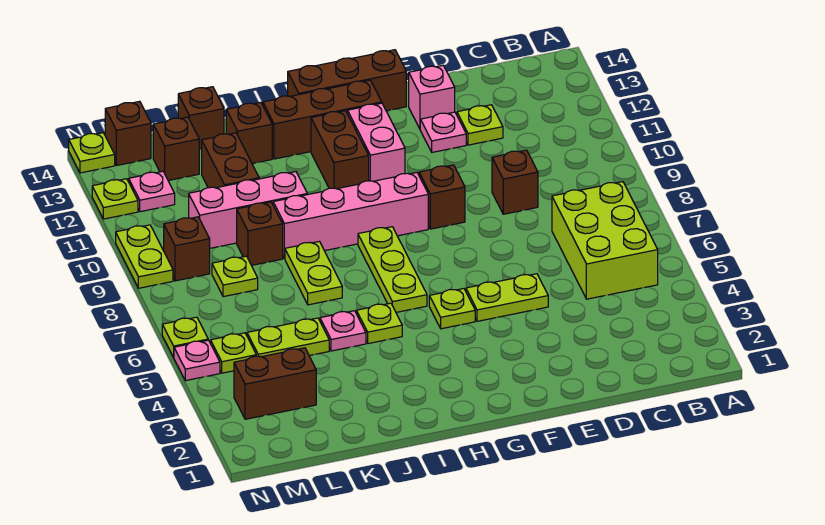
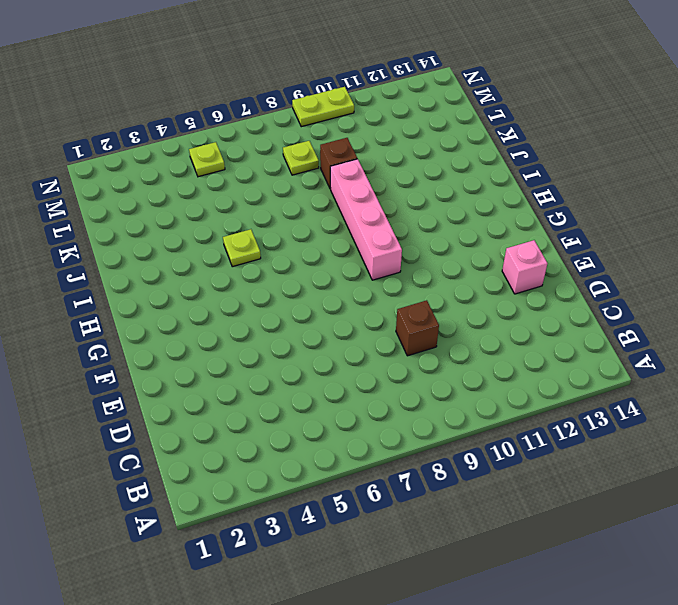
none -> lime brick B5:C7 level 1
none -> lime plate D12 level 1
none -> lime plate E5:F5 level 1
none -> pink plate E12 level 1

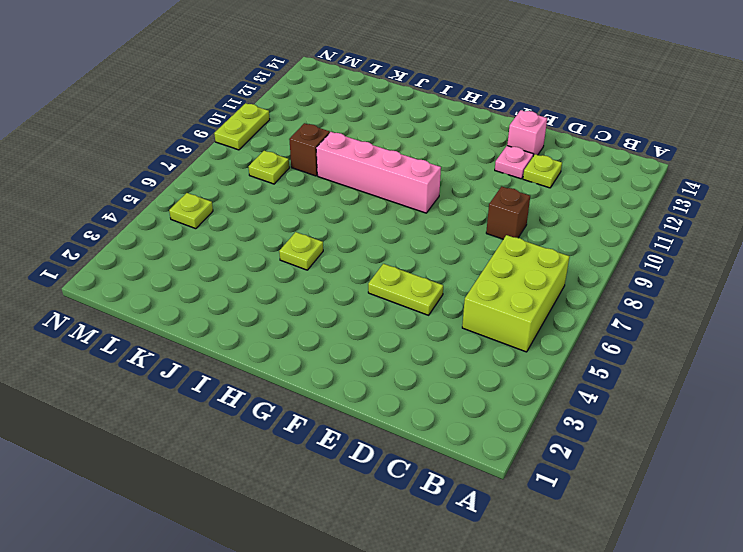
none -> brown brick F9 level 1
none -> brown brick F14:H14 level 1
none -> lime plate G5 level 1
none -> pink brick G11:G12 level 1

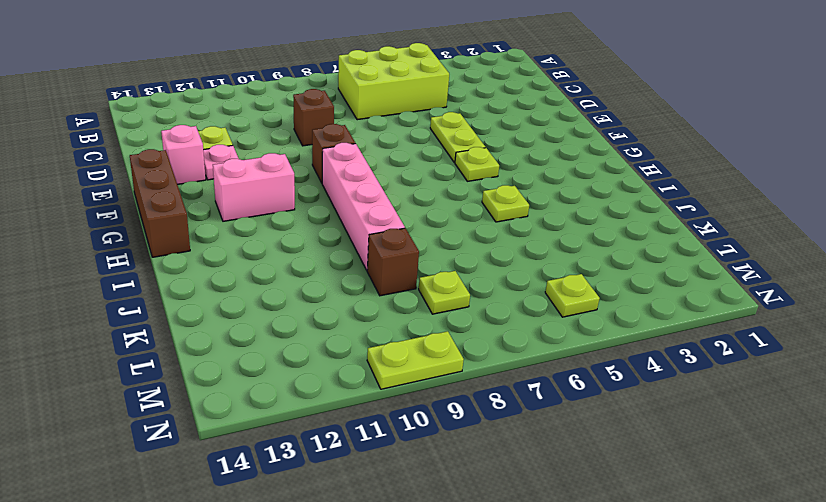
none -> brown brick G13:I13 level 1
none -> lime plate H6:H8 level 1
none -> brown brick H11:H12 level 1
none -> pink plate J5 level 1

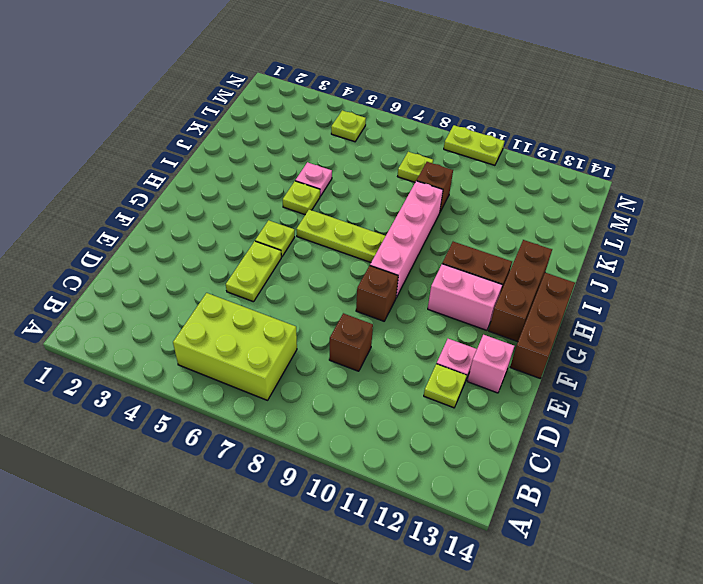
none -> lime plate J7:J8 level 1
none -> pink brick J10:L10 level 1
none -> brown brick J13 level 1
none -> lime plate K5:L5 level 1

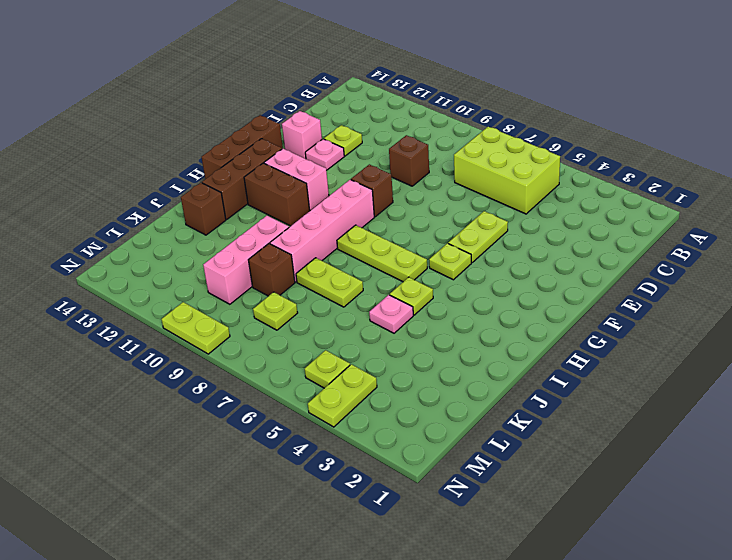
lime plate M4:N4 level 1 -> lime plate K5:L5 level 1
none -> brown brick K11:K12 level 1
none -> brown brick K14 level 1
none -> brown brick L3:M3 level 1
none -> brown brick L13 level 1

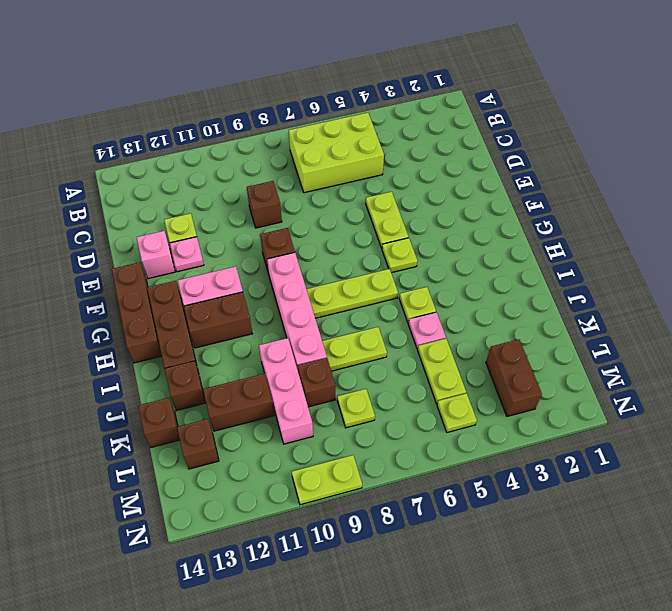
none -> brown brick M9 level 1
none -> pink plate M12 level 1
none -> brown brick M14 level 1
none -> pink plate N5 level 1

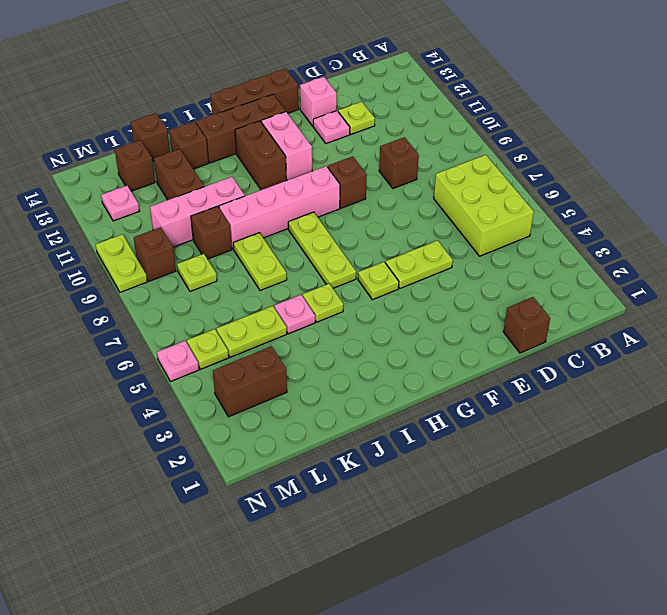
brown brick D1 level 1 -> brown brick M14 level 1
none -> lime plate N6 level 1
none -> lime plate N12 level 1
none -> lime plate N14 level 1

